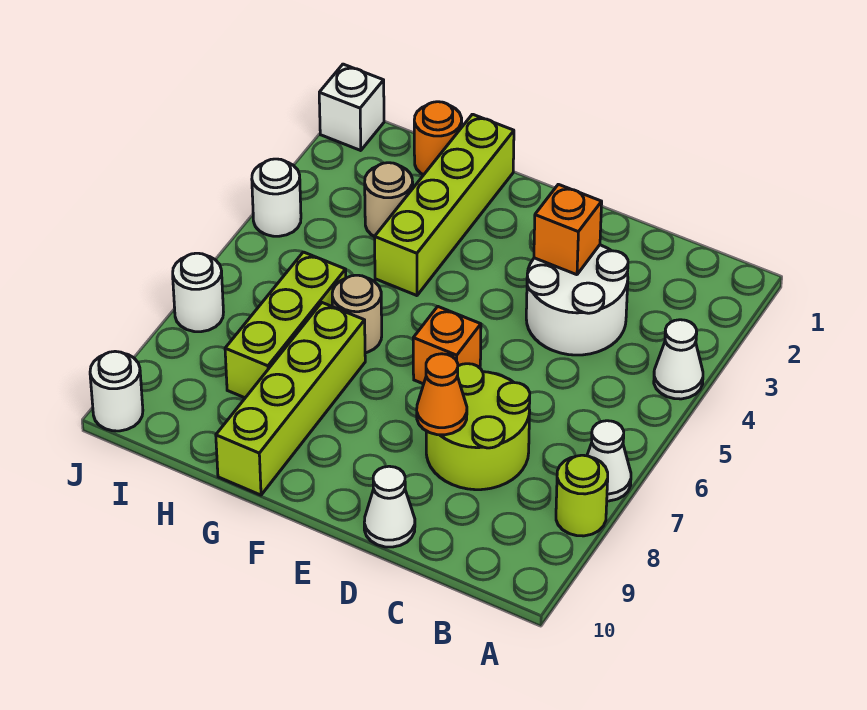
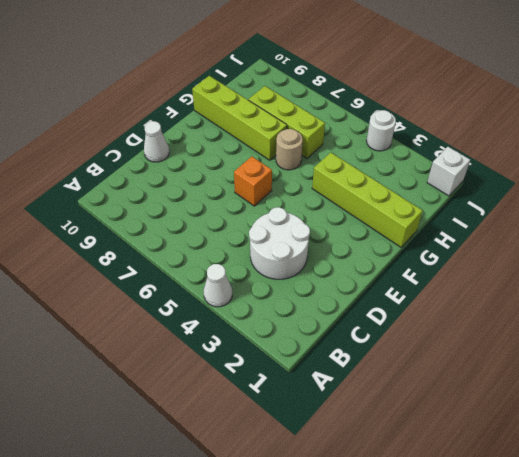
none -> white cone A7 level 1
none -> lime round brick A8 level 1
none -> lime round brick C7:D8 level 1

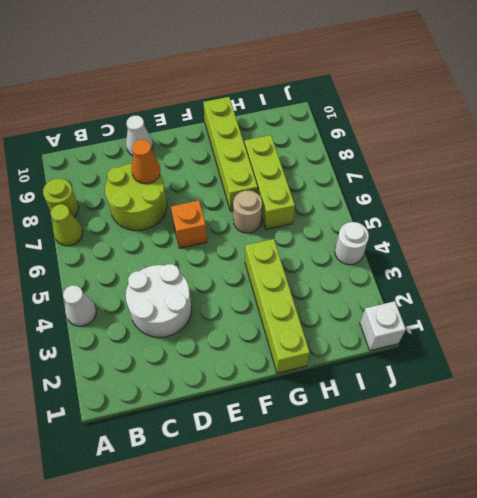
lime cone A7 level 1 -> white cone A7 level 1
none -> orange round brick H1 level 1
none -> tan round brick H3 level 1
none -> white round brick J7 level 1

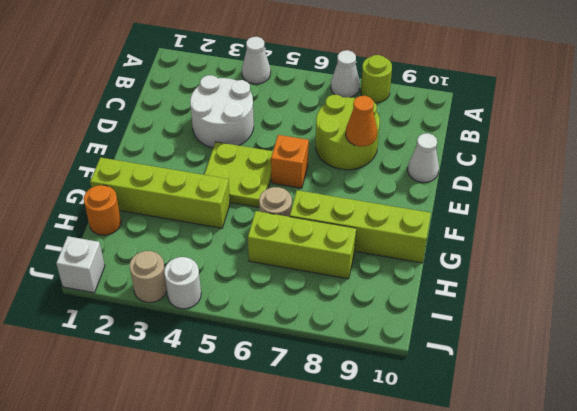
lime plate E4:F5 level 1 -> none
tan round brick J3 level 1 -> tan round brick H3 level 1
none -> white round brick J7 level 1
none -> white round brick J10 level 1
none -> orange brick D3 level 2

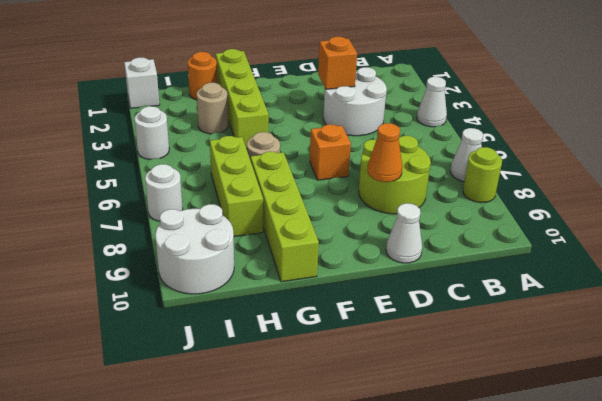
white round brick I9:J10 level 1 -> white round brick J10 level 1

